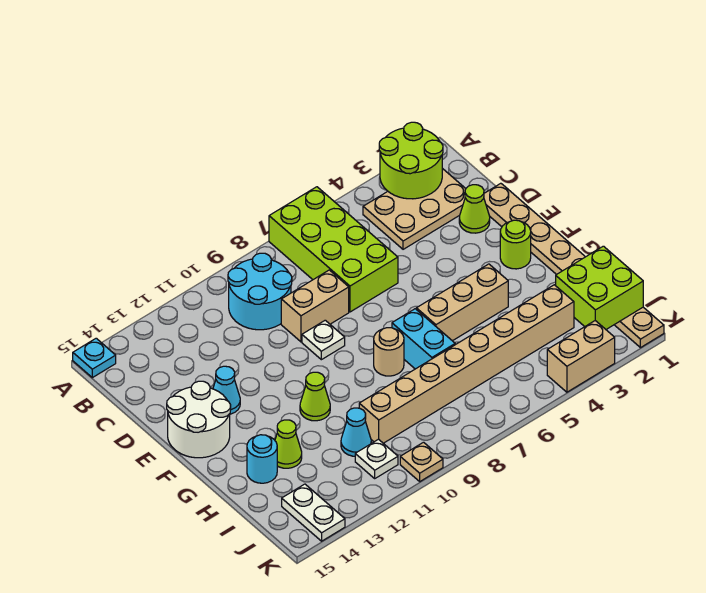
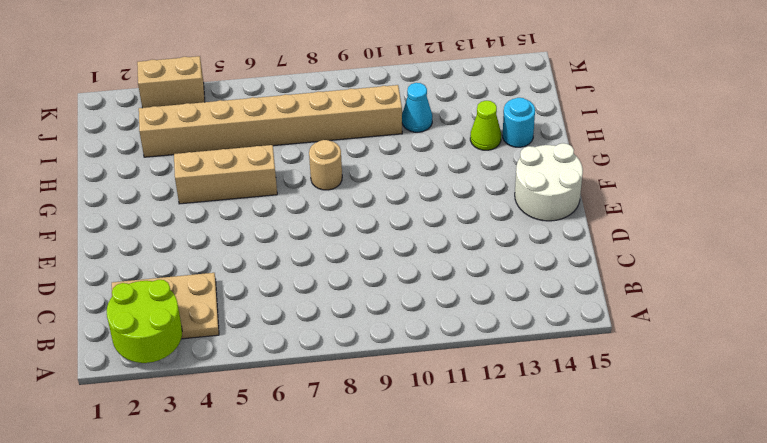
none -> lime brick A6:D7 level 1
none -> cyan plate A15 level 1
none -> cyan round brick B9:C10 level 1

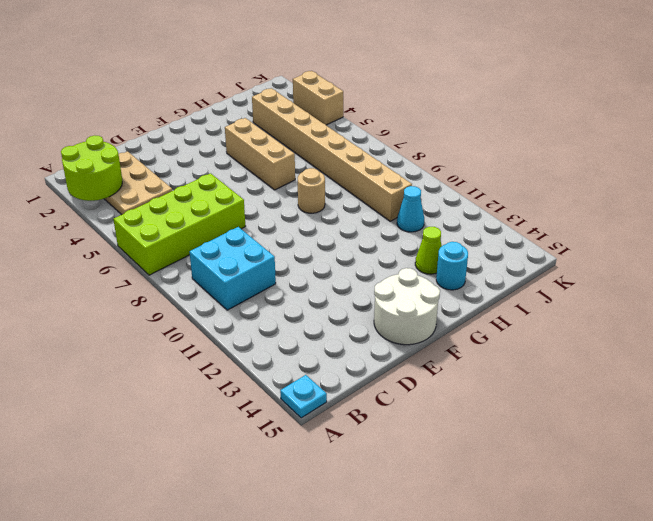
cyan brick B9:C10 level 1 -> cyan round brick B9:C10 level 1
none -> tan plate D1:K1 level 1
none -> lime cone D2 level 1
none -> tan brick D8:D9 level 1

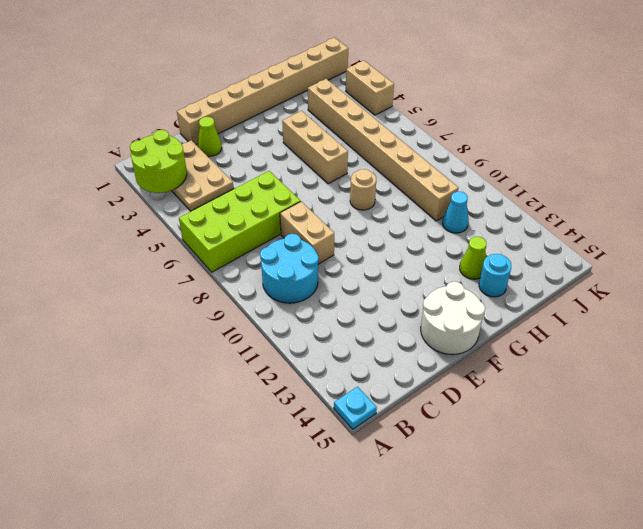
tan brick D1:K1 level 1 -> tan plate D1:K1 level 1
none -> white plate E9 level 1
none -> cyan cone E13 level 1
none -> lime round brick F2 level 1

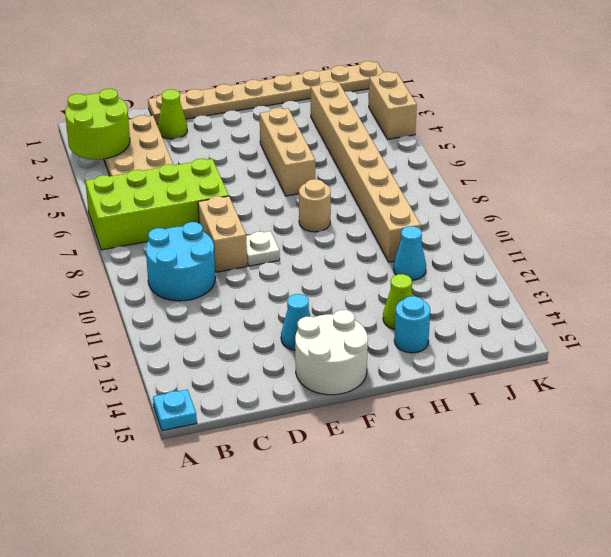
none -> lime round brick F2 level 1
none -> cyan brick G7:H7 level 1
none -> lime cone G11 level 1

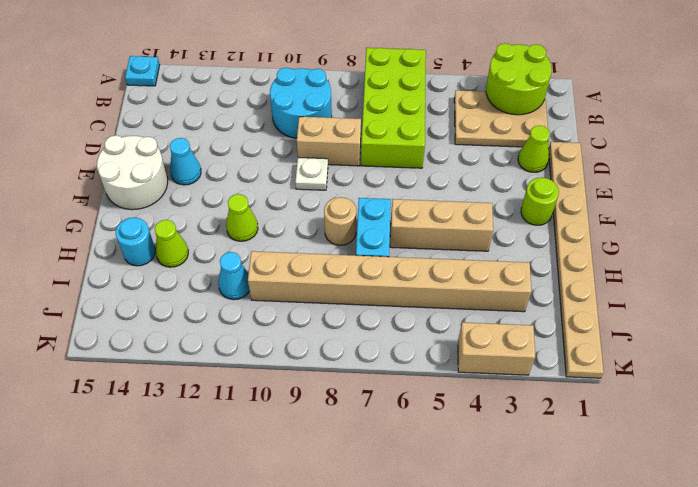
none -> white plate J11 level 1
none -> white plate J14:K14 level 1
none -> tan plate K10 level 1

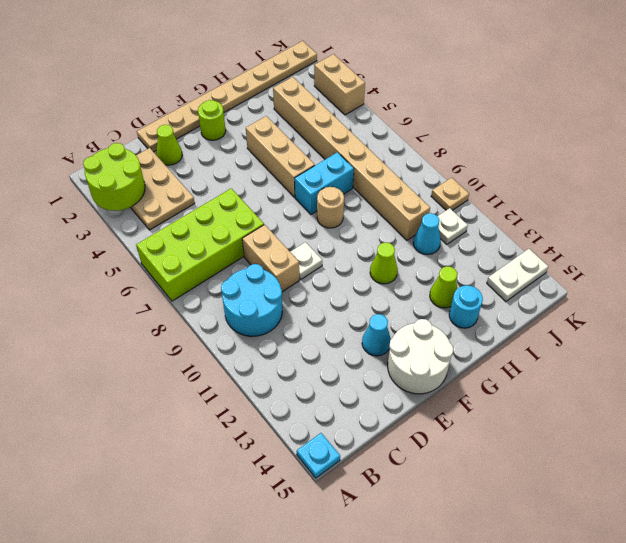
none -> lime brick I1:J2 level 2

